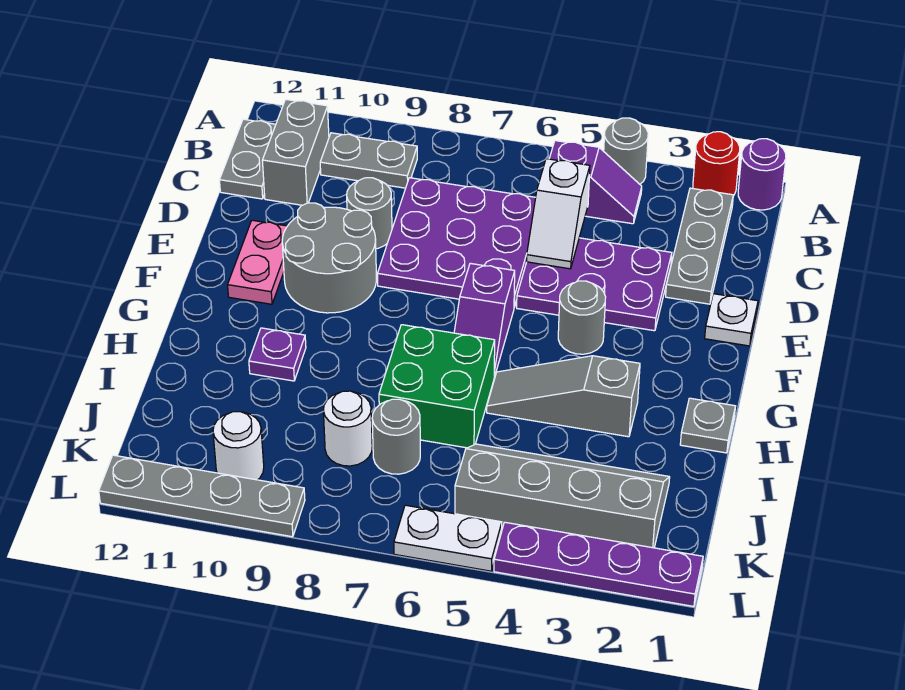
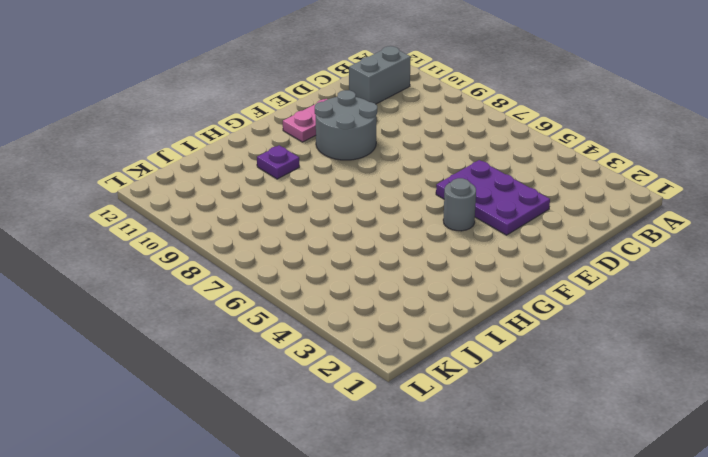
none -> purple round brick A1 level 1
none -> red round brick A2 level 1
none -> grey round brick A4 level 1

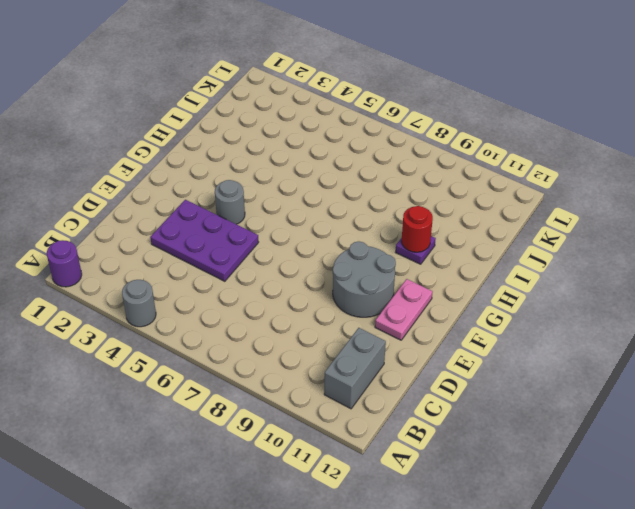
red round brick H10 level 2 -> red round brick A2 level 1
none -> grey plate B2:D2 level 1
none -> purple slope B4:B5 level 1 top 5
none -> grey plate B9:B10 level 1

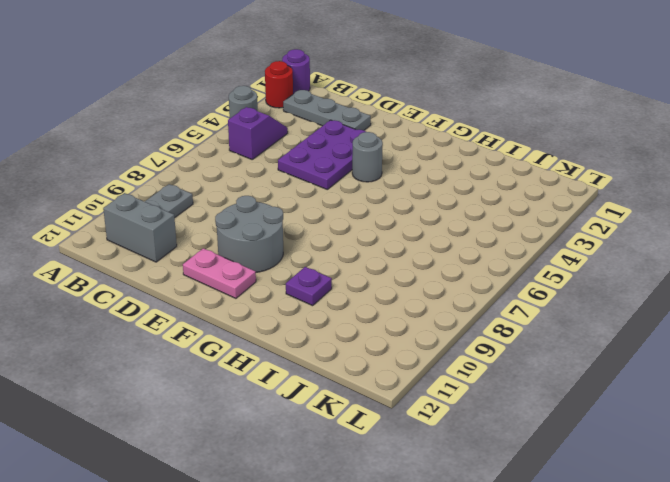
none -> grey plate B12:C12 level 1
none -> purple plate C6:E8 level 1
none -> grey round brick D9 level 1

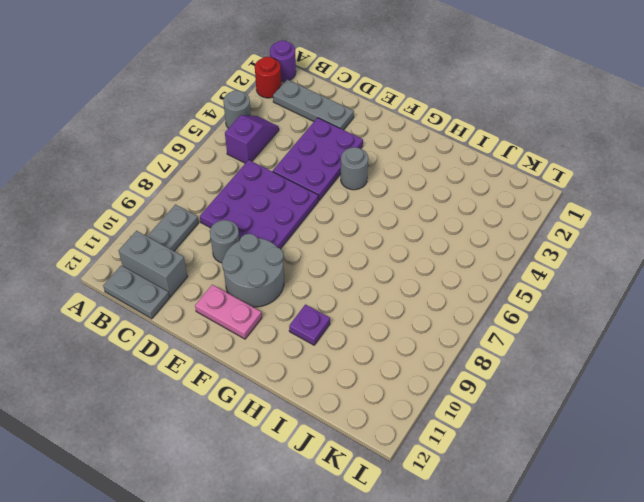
none -> white plate E1 level 1
none -> purple slope F6:G6 level 1 top F
none -> grey plate H1 level 1

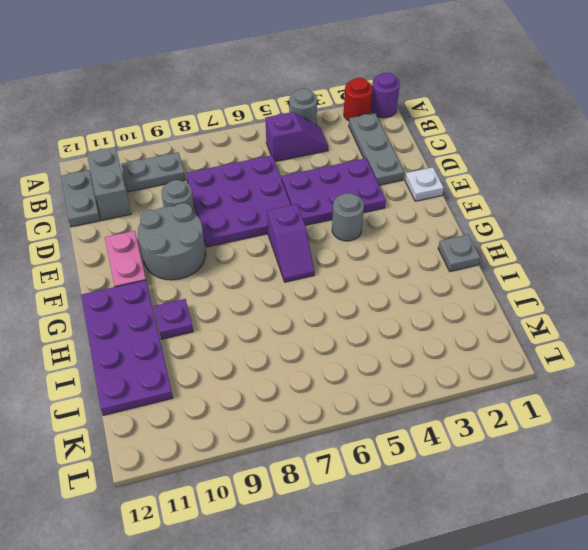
purple plate G11:J12 level 1 -> none
none -> grey slope H3:H5 level 1 top 3
none -> green brick H6:I7 level 1
none -> grey slope J2:K5 level 1 top K

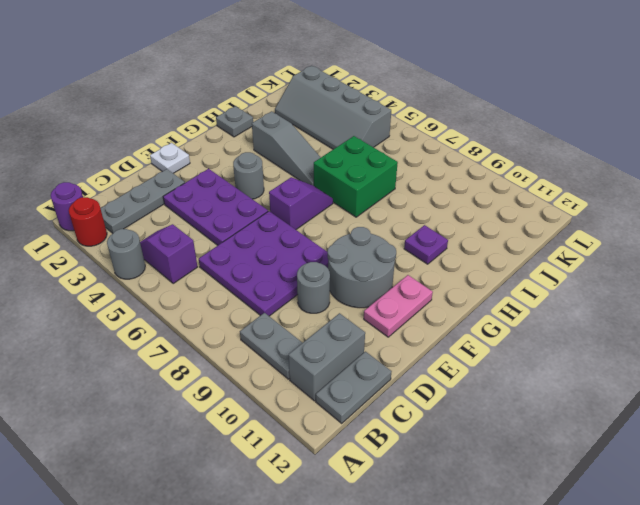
none -> grey round brick J7 level 1
none -> white round brick J8 level 1
none -> white round brick K10 level 1

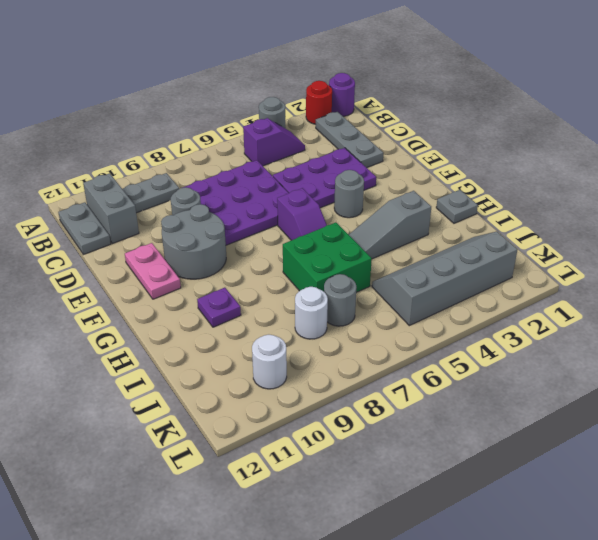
none -> white plate E1 level 1
none -> purple plate L1:L4 level 1
none -> white plate L5:L6 level 1

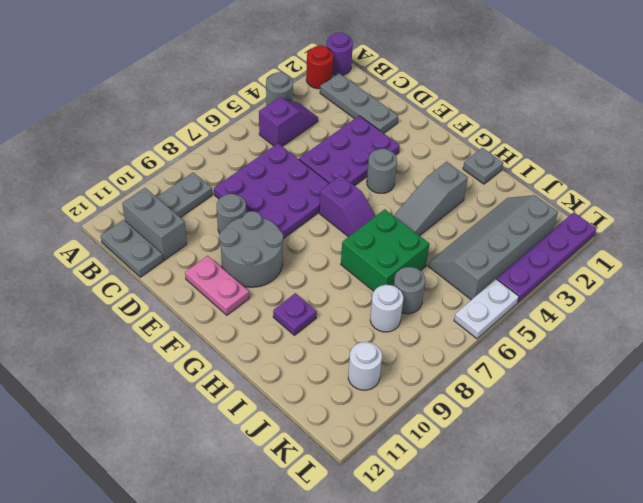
none -> white plate E1 level 1
none -> grey plate L9:L12 level 1
none -> white slope C5:D5 level 2 top C

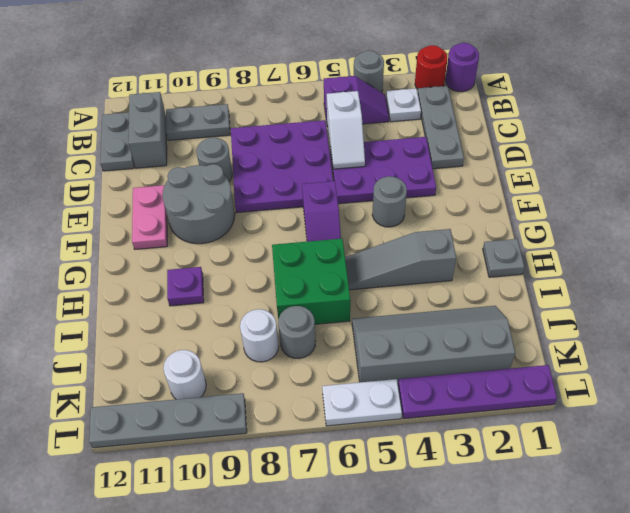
white plate B3 level 1 -> white plate E1 level 1

